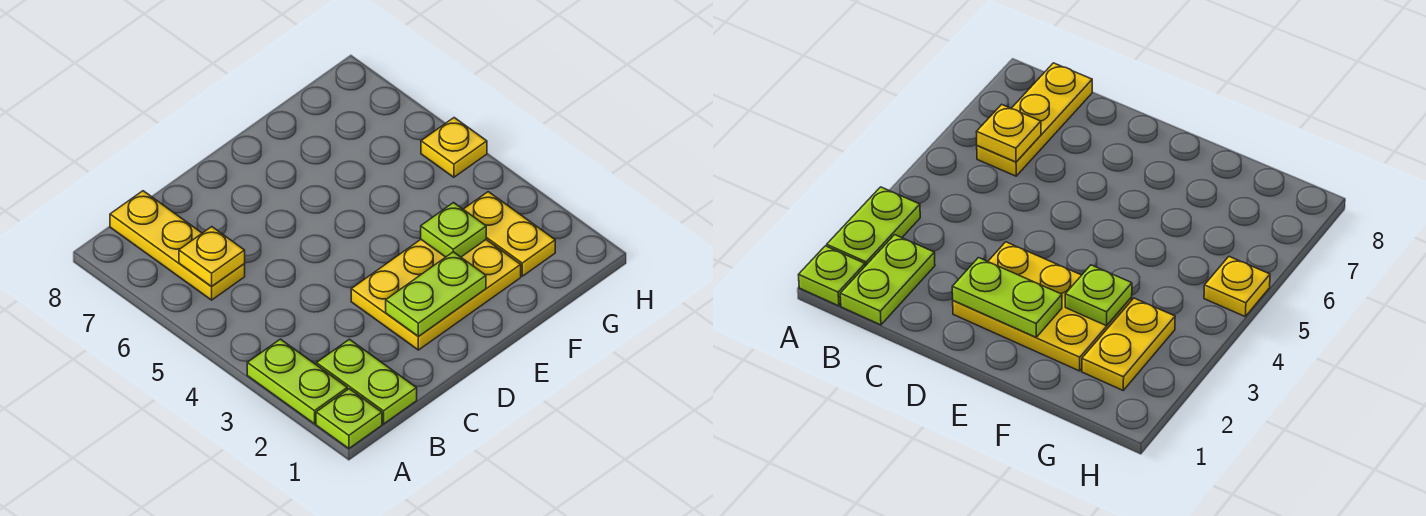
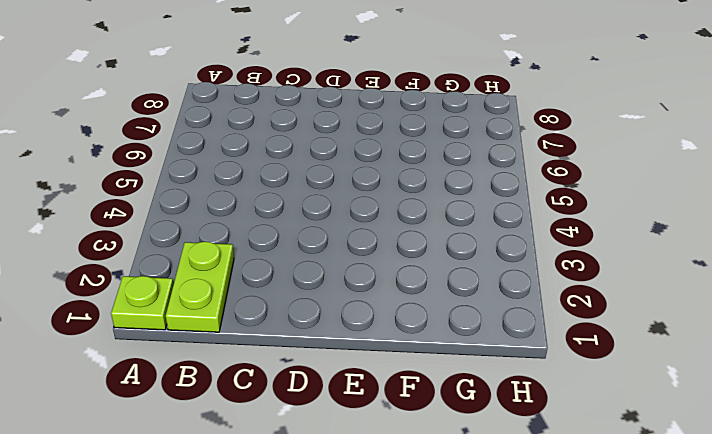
none -> lime plate A2:A3 level 1
none -> yellow plate B6:B8 level 1

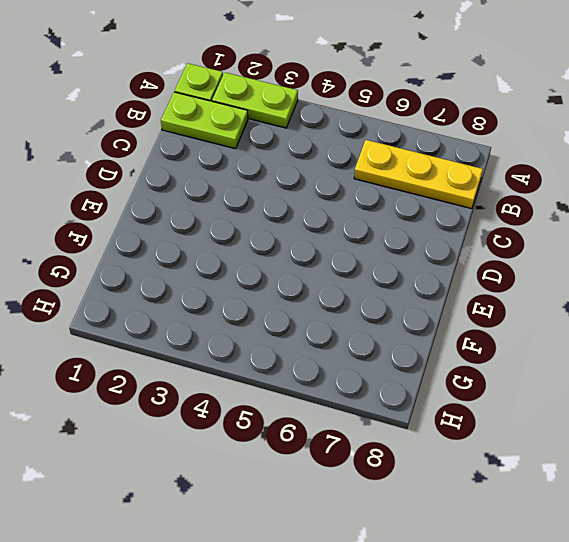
none -> yellow plate D2:F3 level 1
none -> yellow plate G2:G3 level 1

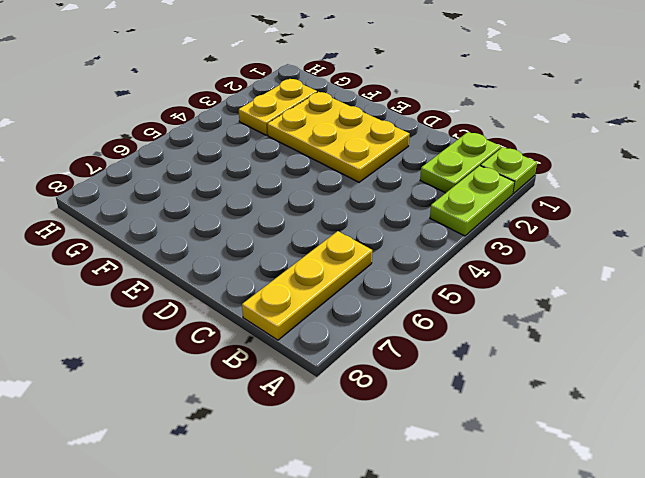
none -> yellow plate H5 level 1
none -> yellow plate B6 level 2

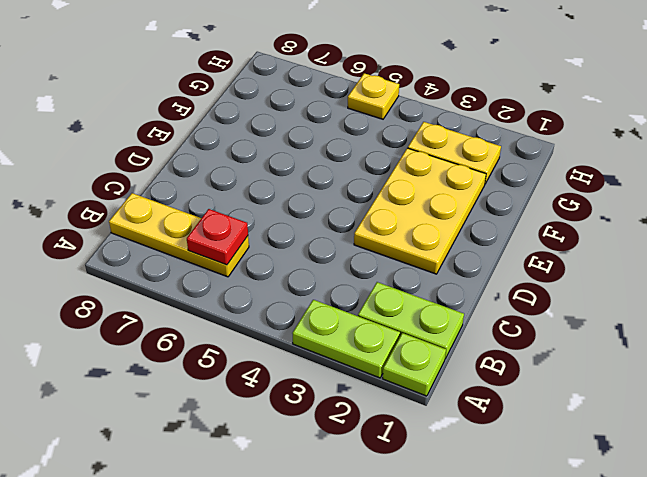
red plate B6 level 2 -> yellow plate B6 level 2
none -> lime plate D2:E2 level 2
none -> lime plate F3 level 2

